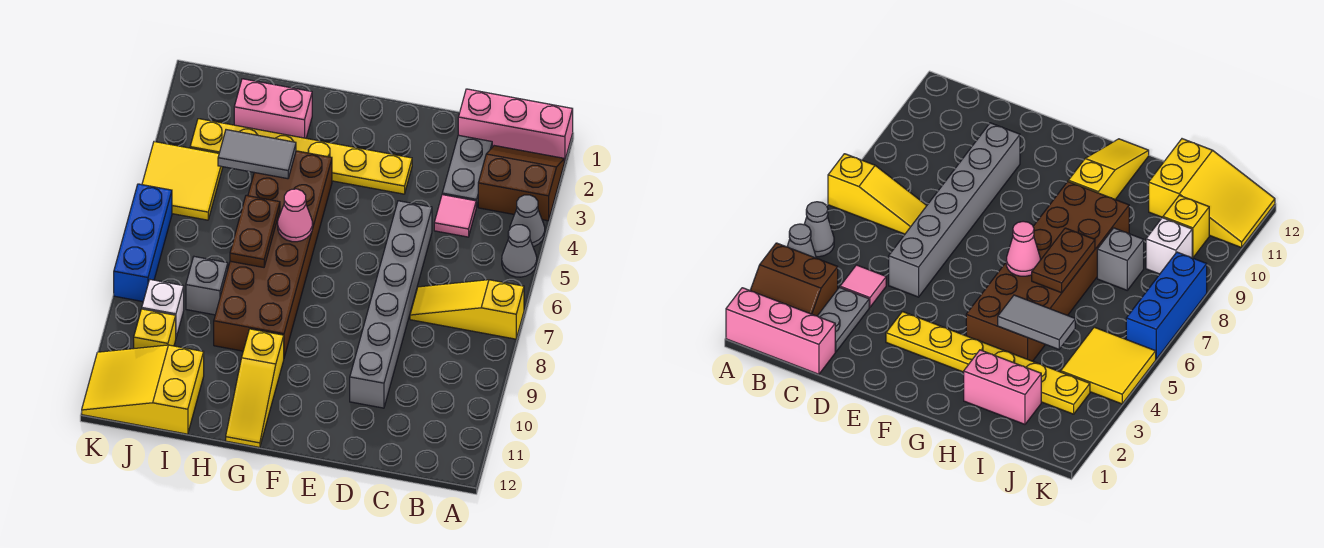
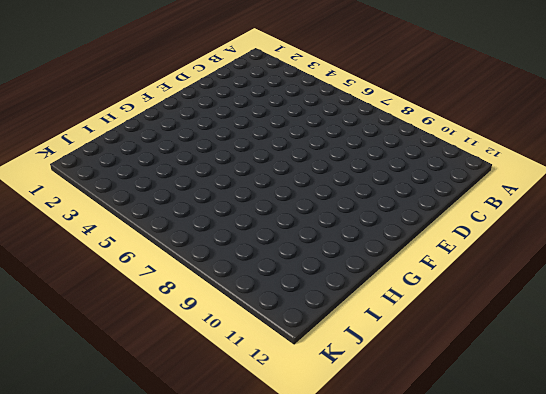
none -> pink brick A1:C1 level 1
none -> brown slope A2:B3 level 1 top 3
none -> grey cone A4 level 1

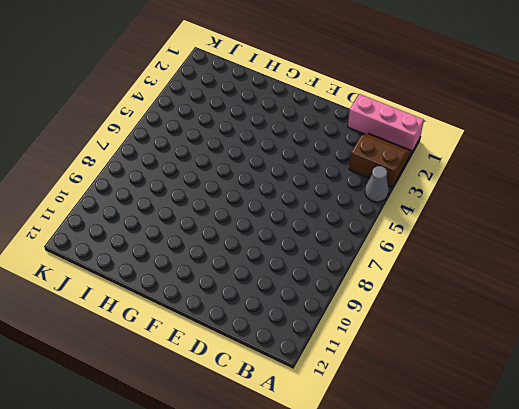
none -> grey cone A5 level 1
none -> yellow slope A7:C7 level 1 top A
none -> grey plate C2:C3 level 1

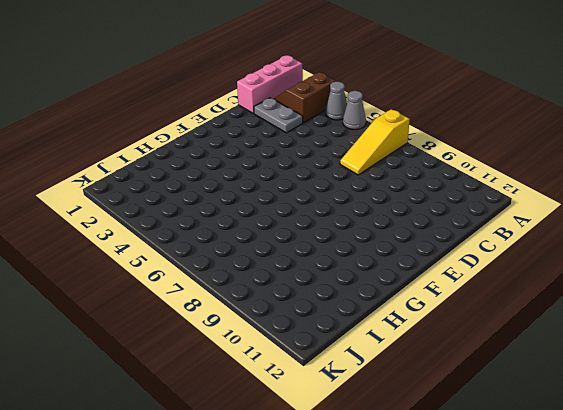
none -> pink tile C4 level 1
none -> grey brick D5:D10 level 1
none -> yellow plate E3:J3 level 1

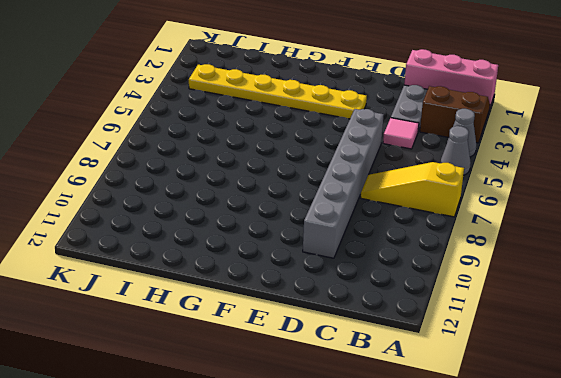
none -> brown brick G4:H9 level 1
none -> yellow slope G10:G12 level 1 top 10
none -> pink brick H2:I2 level 1

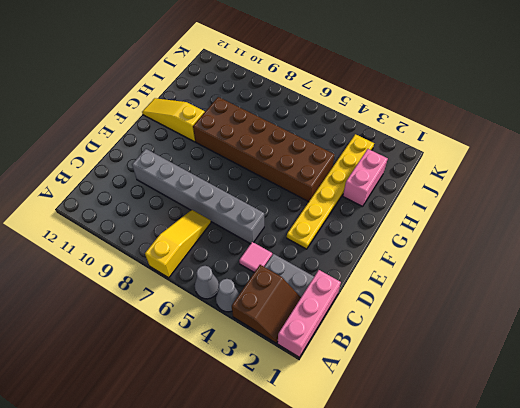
none -> grey brick I8 level 1
none -> yellow slope I11:K12 level 1 top I
none -> yellow tile J4:K5 level 1

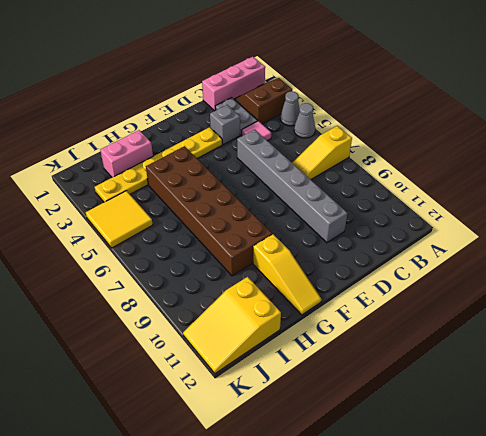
grey brick D3 level 1 -> grey brick I8 level 1
none -> white brick J9 level 1
none -> yellow brick J10 level 1
none -> blue brick K6:K8 level 1

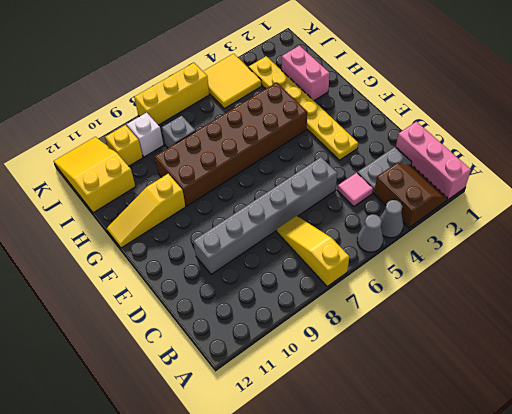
yellow brick K6:K8 level 1 -> blue brick K6:K8 level 1
none -> pink cone G6 level 2
none -> grey tile H4:I4 level 2
none -> brown plate H6:H7 level 2

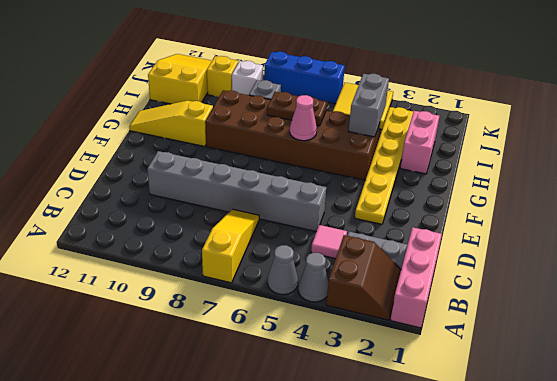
grey brick H4:I4 level 2 -> grey tile H4:I4 level 2

